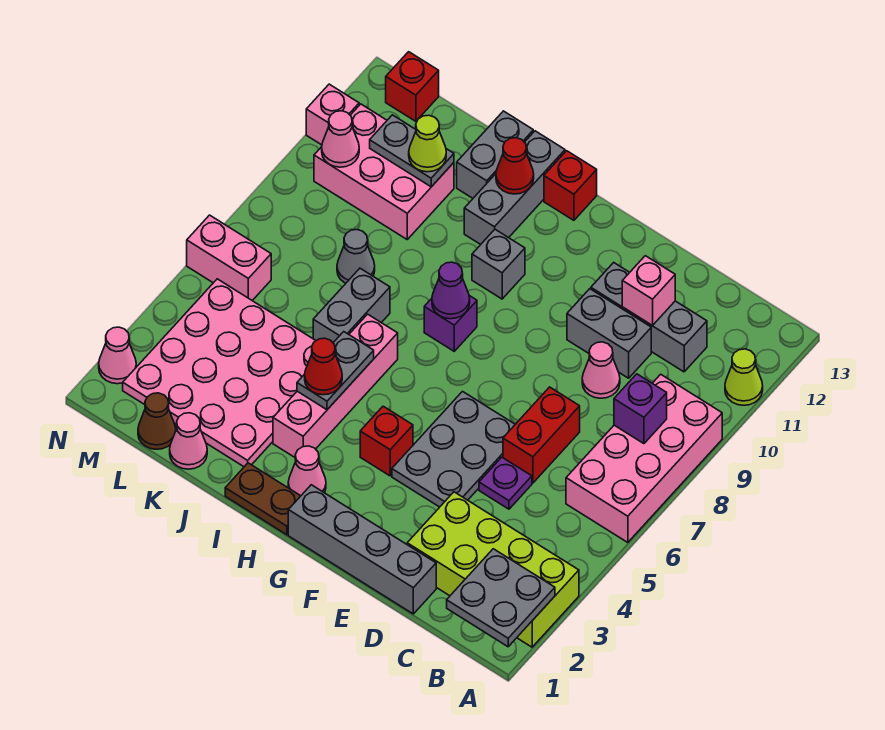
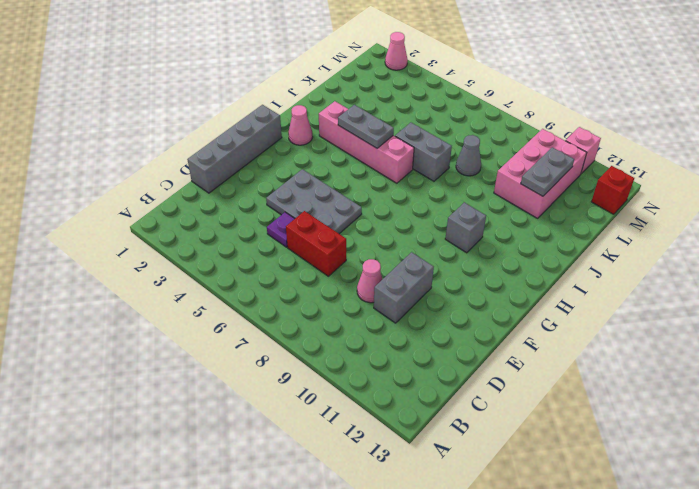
none -> lime brick A2:D3 level 1
none -> pink brick A6:B9 level 1
none -> lime cone A11 level 1
none -> grey brick C11:E11 level 1

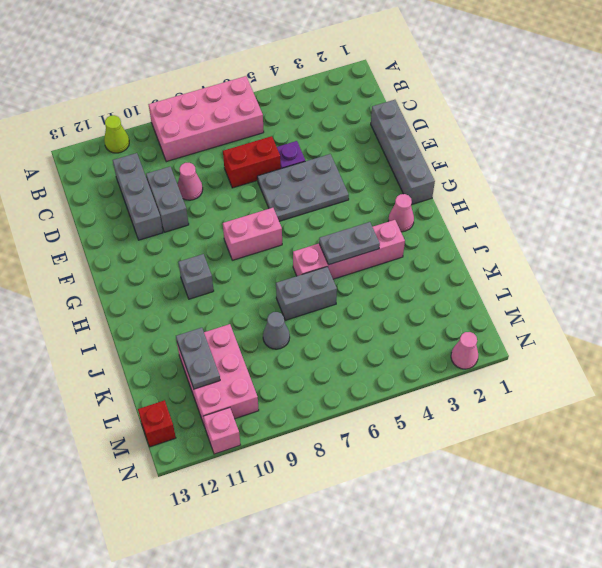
pink brick G7:G8 level 1 -> pink brick M6:N6 level 1
none -> lime brick A2:D3 level 1
none -> red brick G4 level 1
none -> brown plate H1:I1 level 1
none -> purple brick H8 level 1

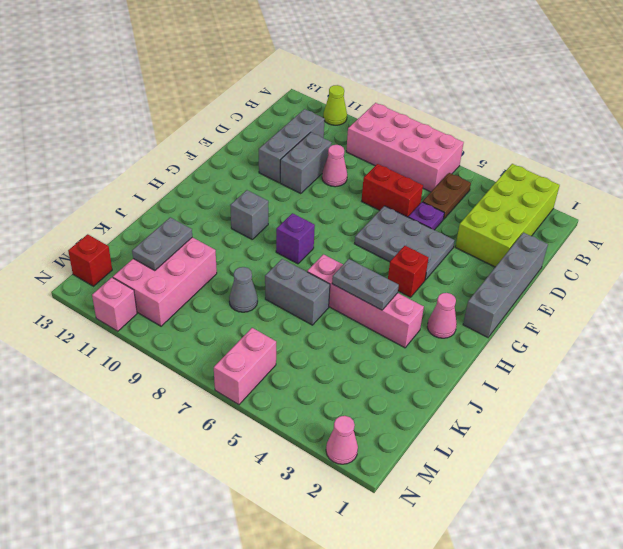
brown plate B5:C5 level 1 -> brown plate H1:I1 level 1
none -> red brick H13 level 1
none -> grey brick I11:I13 level 1
none -> pink plate J2:M5 level 1
none -> grey brick J12:J13 level 1

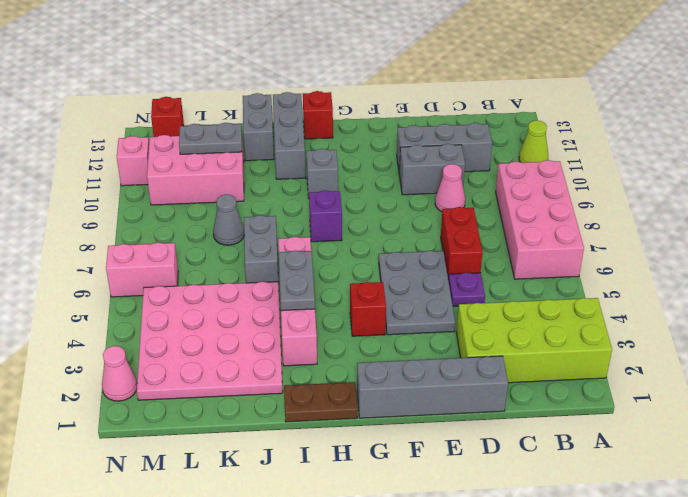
none -> pink cone H2 level 1
none -> pink cone K1 level 1
none -> brown cone L1 level 1
none -> grey plate A1:B2 level 2

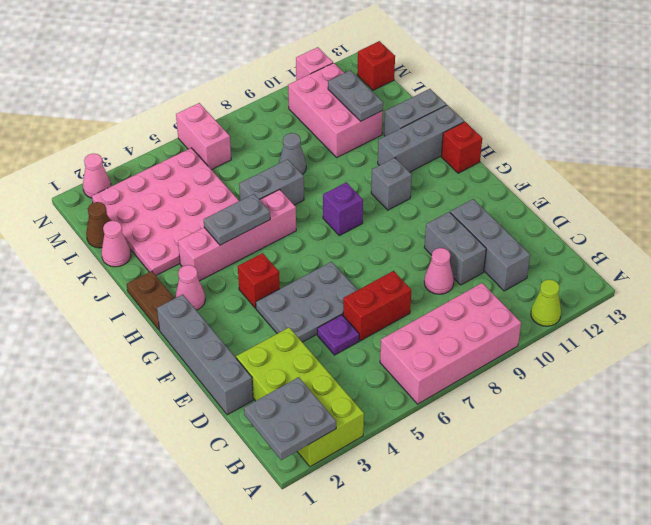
none -> purple brick B8 level 2
none -> pink brick D11 level 2
none -> purple cone H8 level 2
none -> red cone I12 level 2

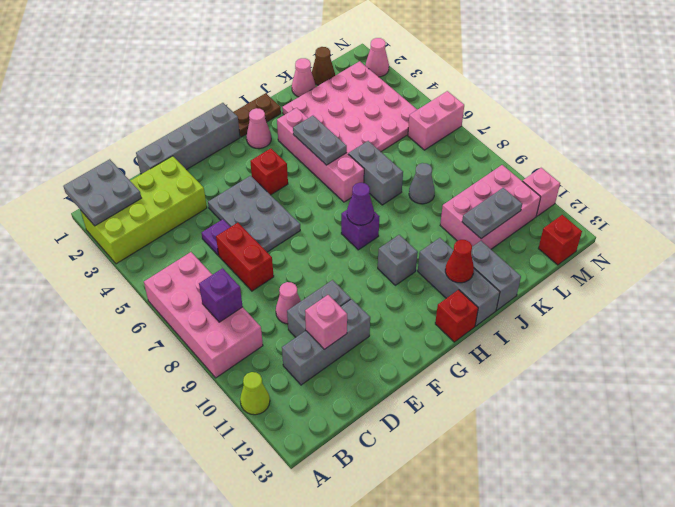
none -> pink cone M10 level 2
none -> red cone I4 level 3
none -> lime cone K11 level 3

